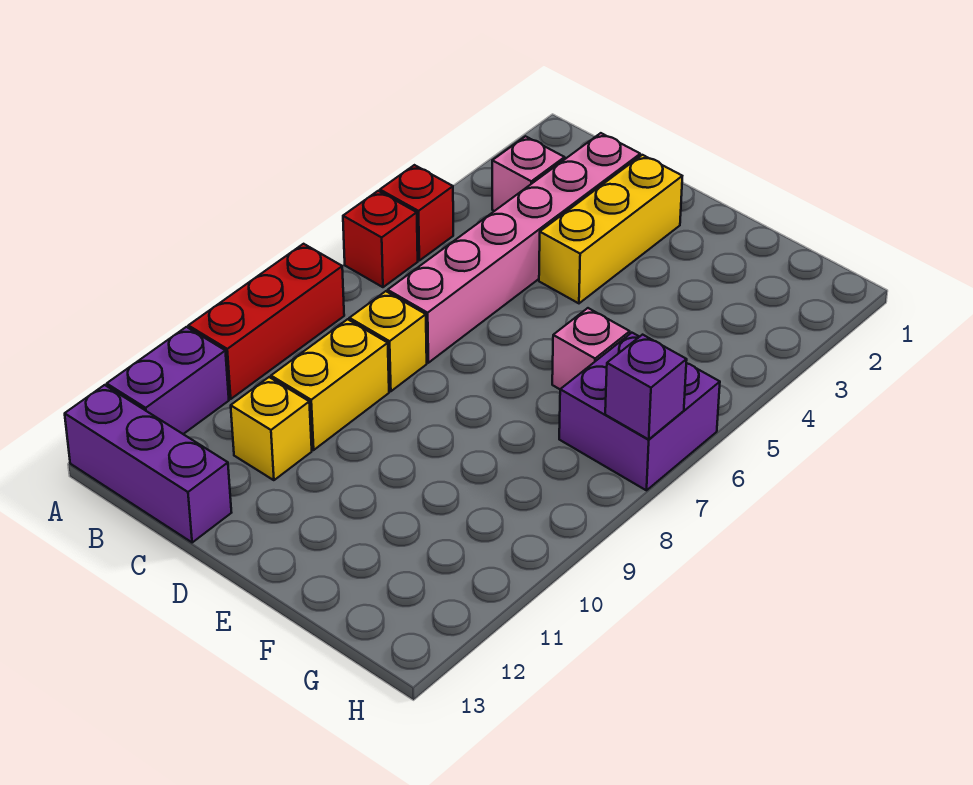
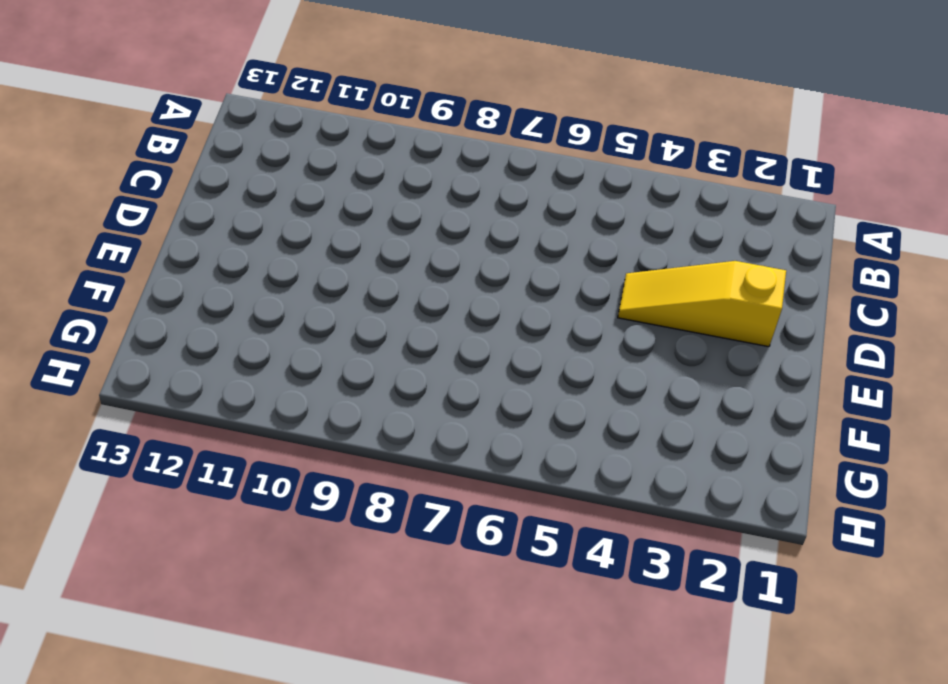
yellow slope D2:D4 level 1 top 2 -> yellow brick D2:D4 level 1
none -> red brick A5 level 1
none -> red brick A6 level 1
none -> red brick A8:A10 level 1

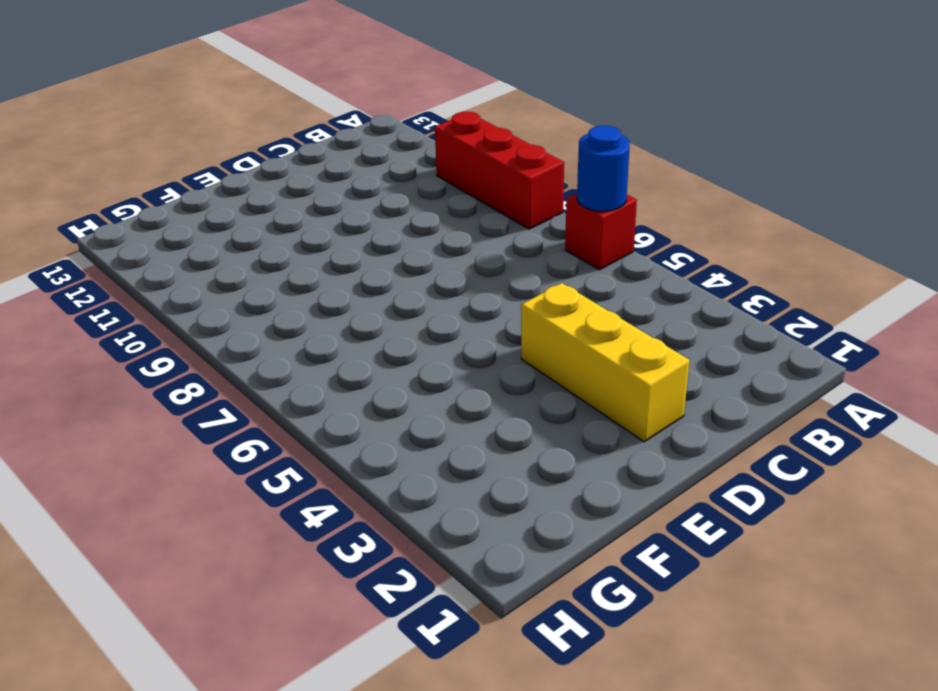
blue round brick A6 level 2 -> none
none -> red brick A5 level 1
none -> purple brick A11:A12 level 1
none -> purple brick A13:C13 level 1

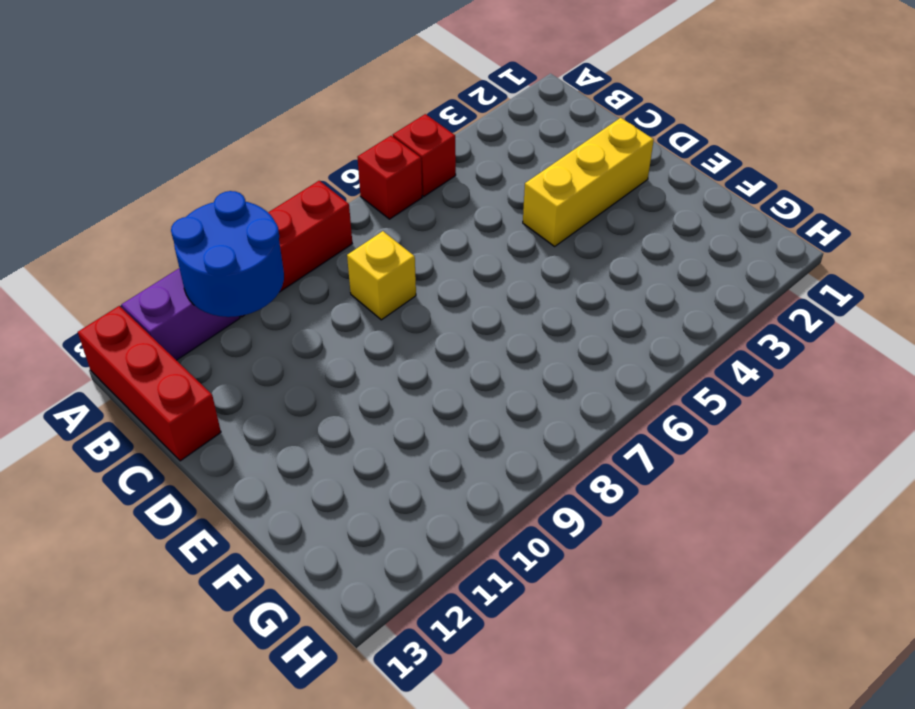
blue round brick A10:B11 level 2 -> none
red brick A13:C13 level 1 -> purple brick A13:C13 level 1
none -> pink brick B3 level 1
none -> pink brick C2:C7 level 1
none -> yellow brick C9:C10 level 1

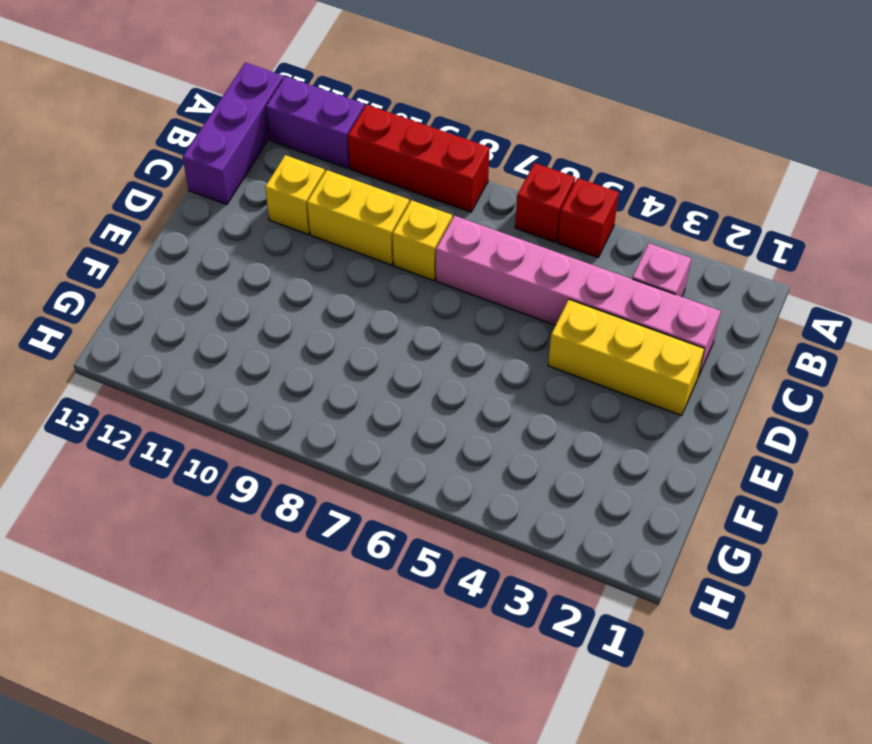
none -> pink brick F6 level 1
none -> purple brick G6:H7 level 1
none -> purple brick H7 level 2

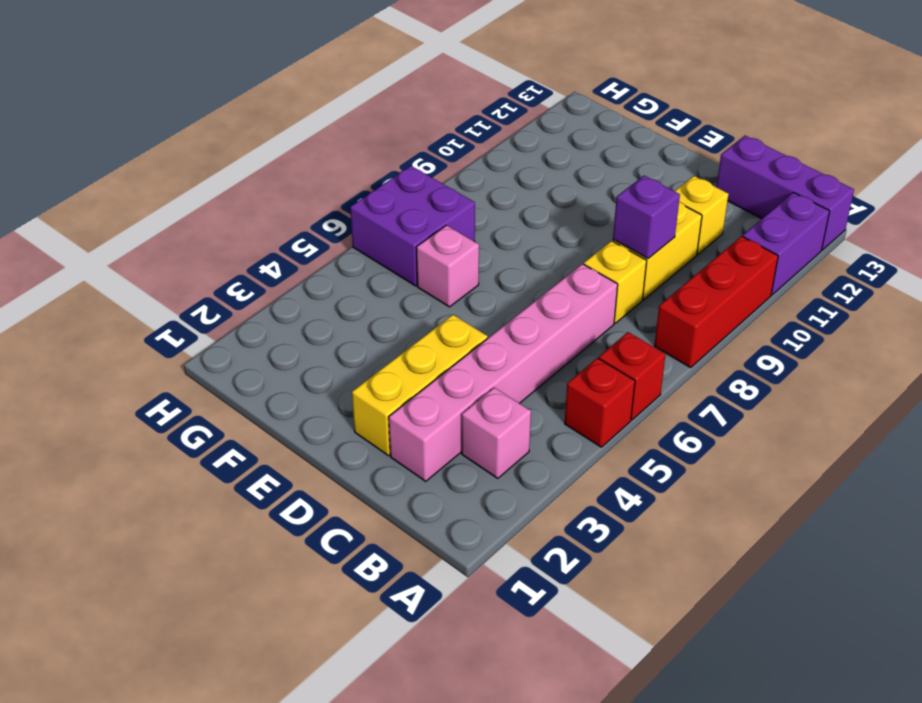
purple brick C9 level 2 -> purple brick H7 level 2

